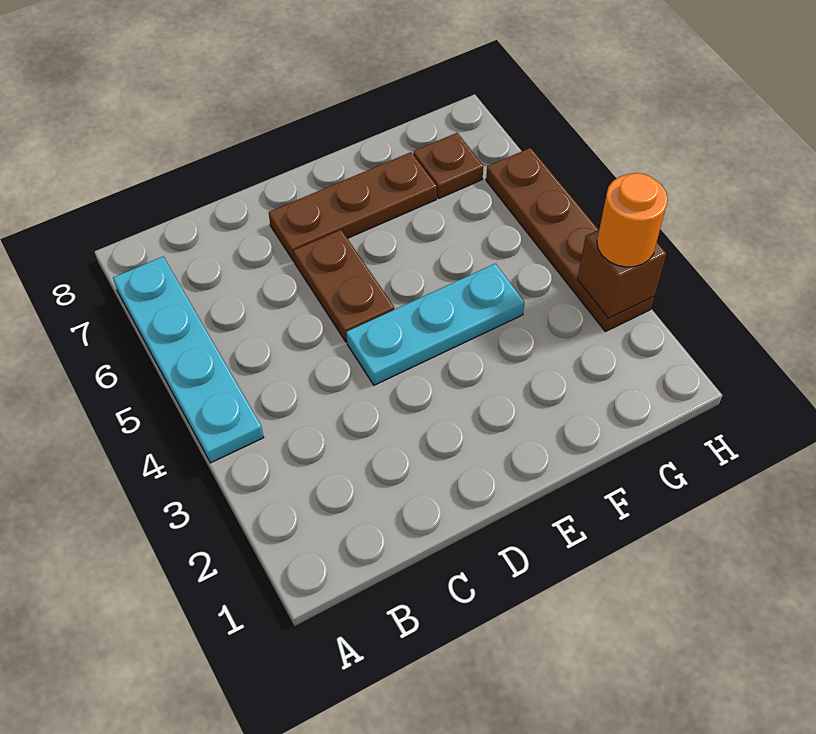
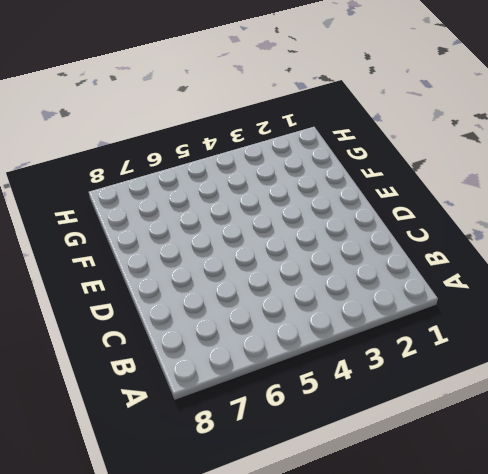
none -> cyan plate A4:A7 level 1
none -> cyan plate D4:F4 level 1

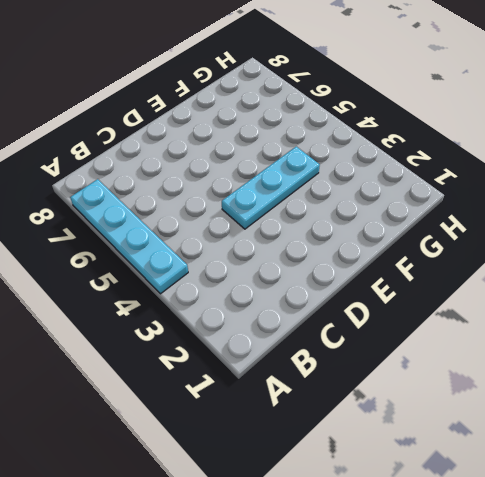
none -> brown plate D5:D6 level 1
none -> brown plate D7:F7 level 1

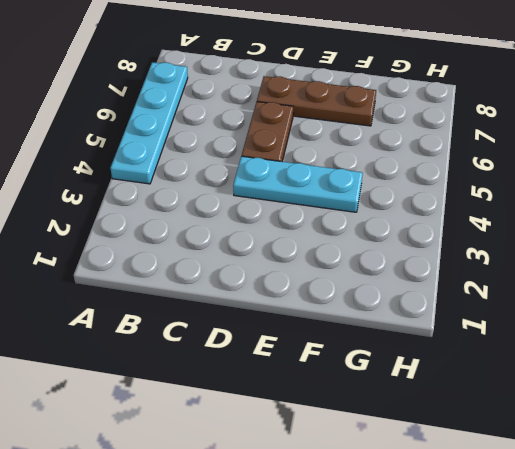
none -> brown plate G7 level 1
none -> brown plate H3:H6 level 1

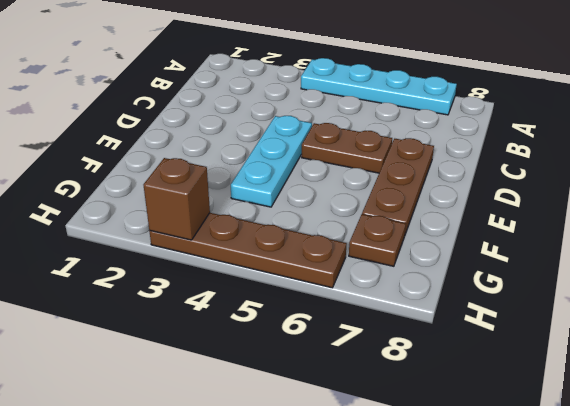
none -> orange round brick H3 level 3

